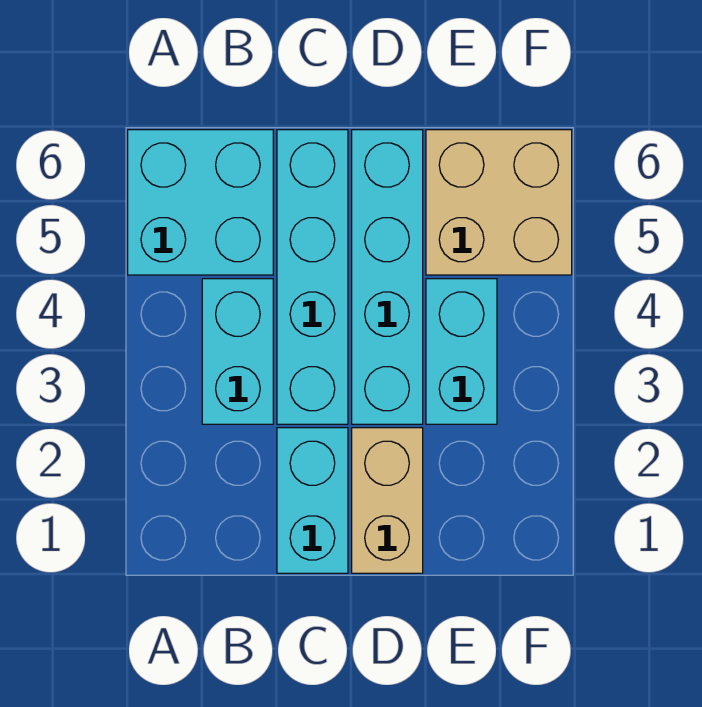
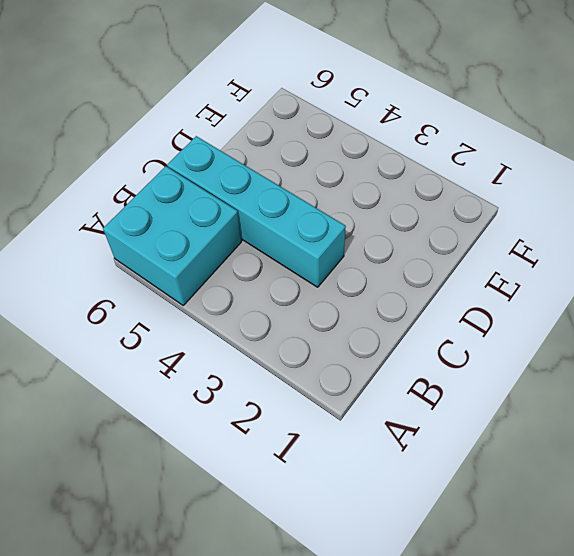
none -> cyan brick B3:B4 level 1
none -> cyan brick C1:C2 level 1

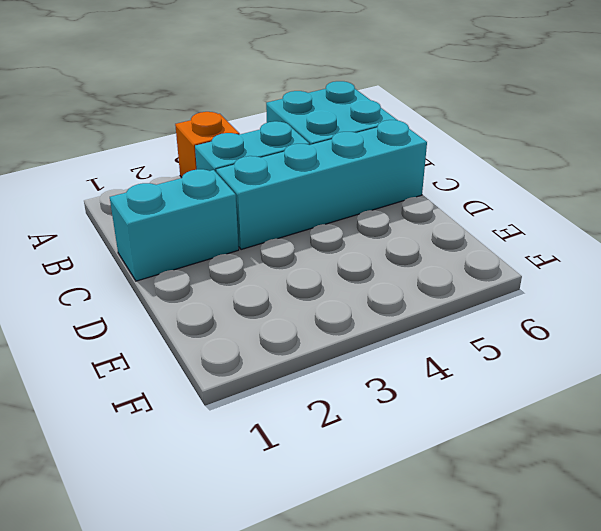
orange brick A3 level 1 -> none
none -> tan brick D1:D2 level 1
none -> cyan brick D3:D6 level 1

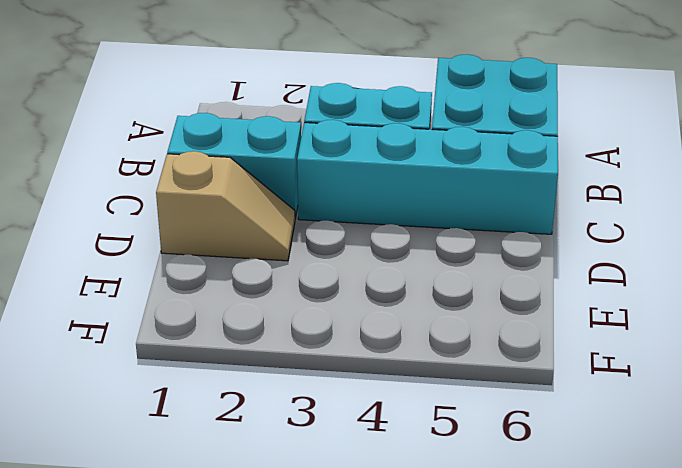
tan slope D1:D2 level 1 top 1 -> tan brick D1:D2 level 1
none -> cyan brick D3:D6 level 1
none -> cyan brick E3:E4 level 1

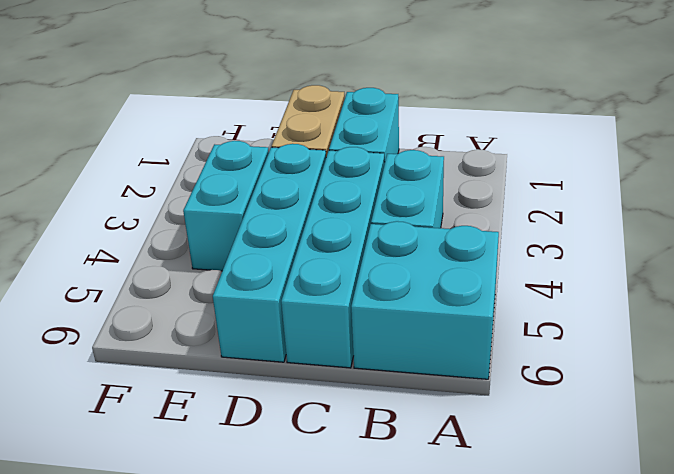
none -> tan brick E5:F6 level 1

